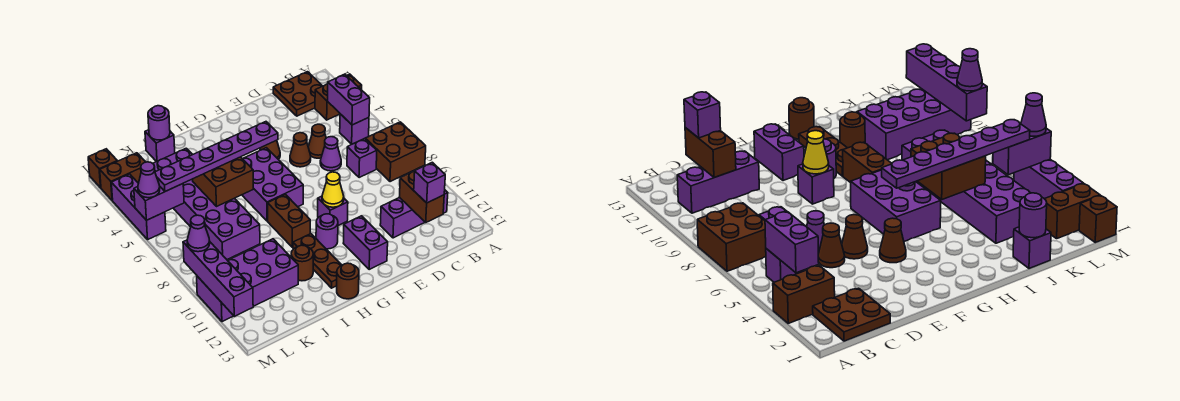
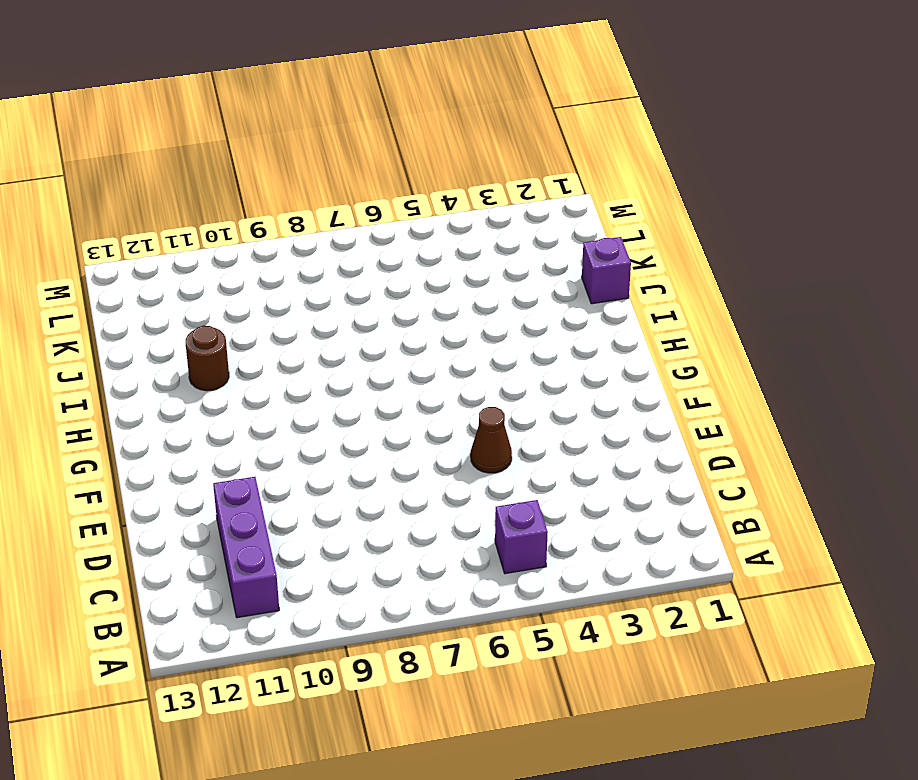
none -> brown brick A3:B3 level 1
none -> brown brick A7:B8 level 1
none -> brown plate B1:C2 level 1
none -> purple brick C7 level 1

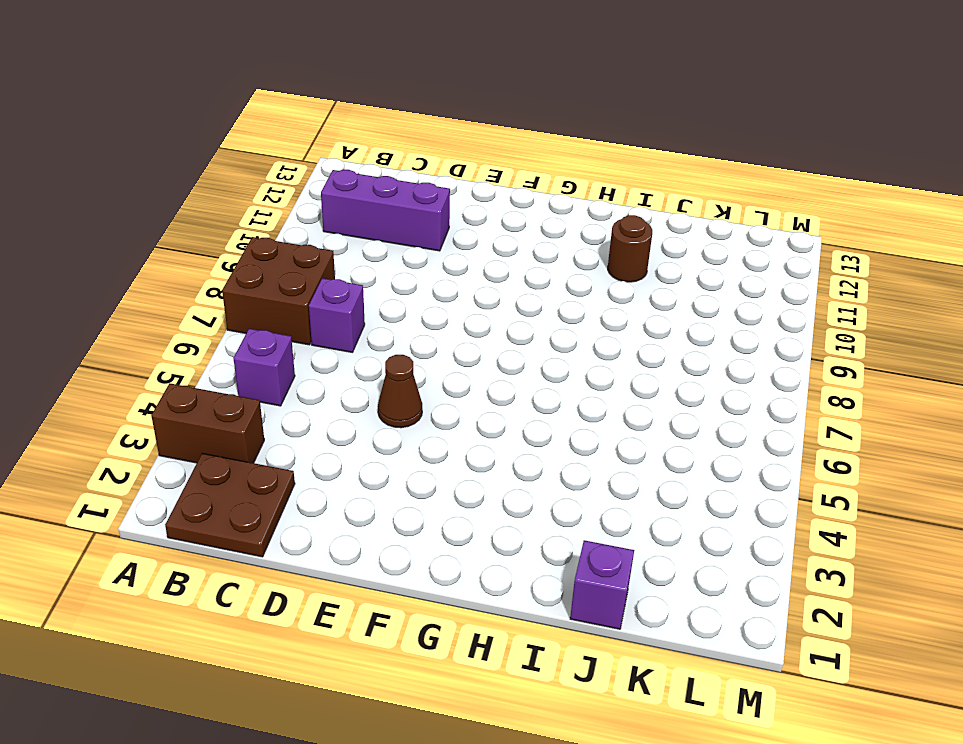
none -> brown cone D5 level 1
none -> purple cone D6 level 1
none -> brown cone F4 level 1
none -> purple brick F9 level 1

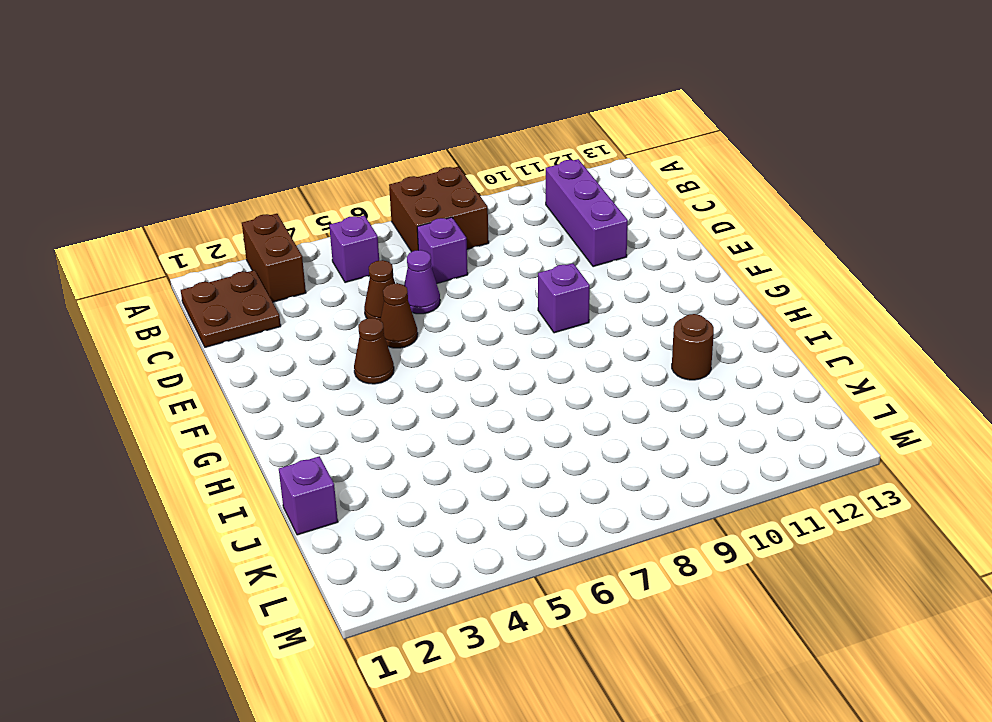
none -> purple brick F11:F12 level 1
none -> purple brick G5:H7 level 1
none -> purple round brick G10 level 1
none -> brown brick H8:H9 level 1

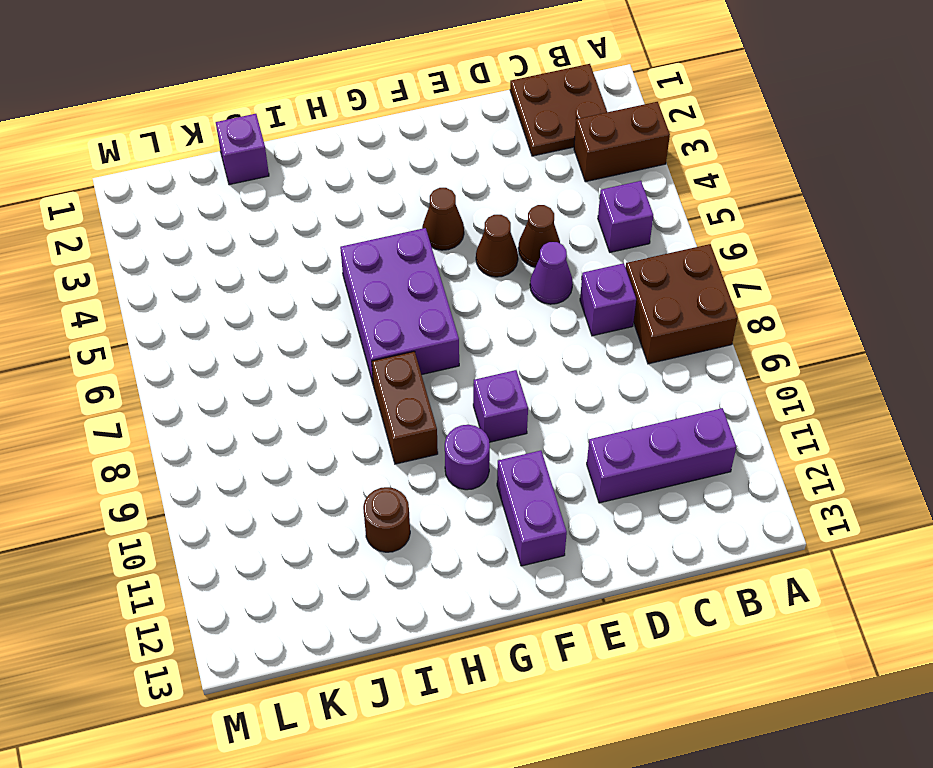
none -> brown plate H10:H12 level 1
none -> brown round brick H13 level 1
none -> purple brick J3:K8 level 1
none -> purple brick J10:M11 level 1

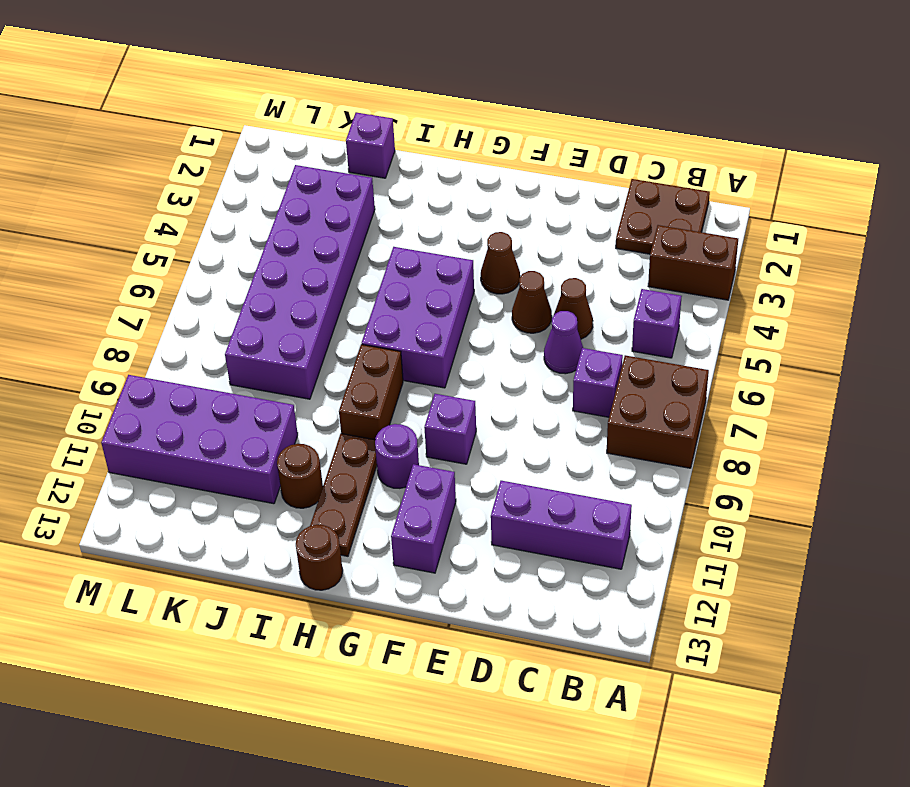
none -> brown brick L2:M2 level 1
none -> brown brick M1 level 1
none -> purple brick M3:M5 level 1
none -> purple brick B4:B5 level 2

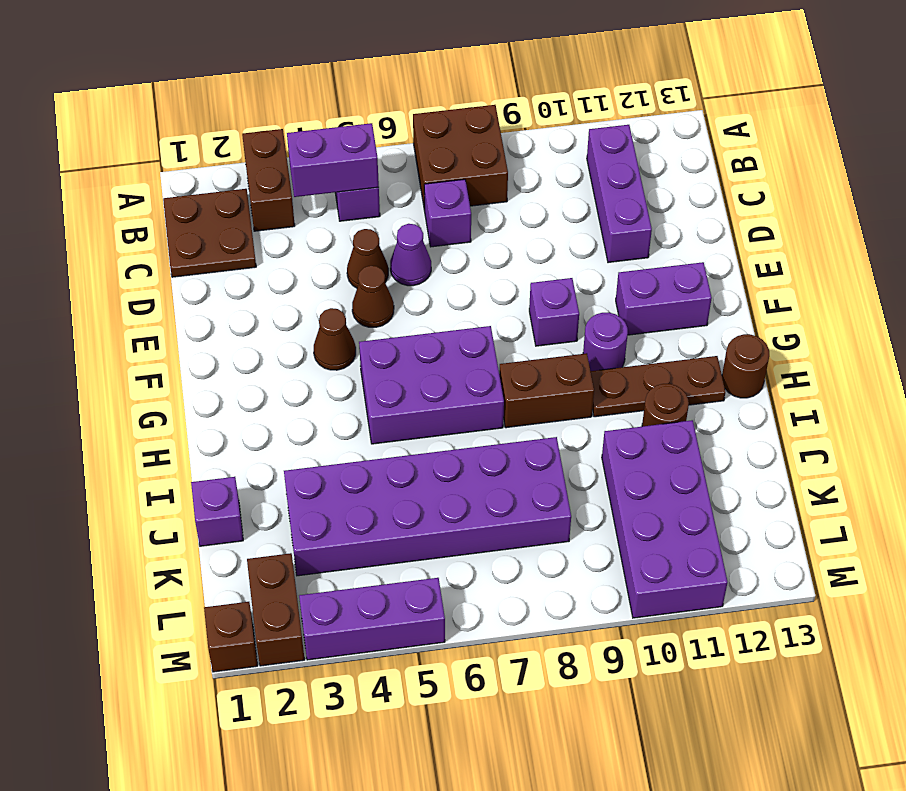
none -> brown brick C11:C12 level 2
none -> yellow cone F9 level 2
none -> brown brick I5:J6 level 2
none -> purple round brick J1 level 2

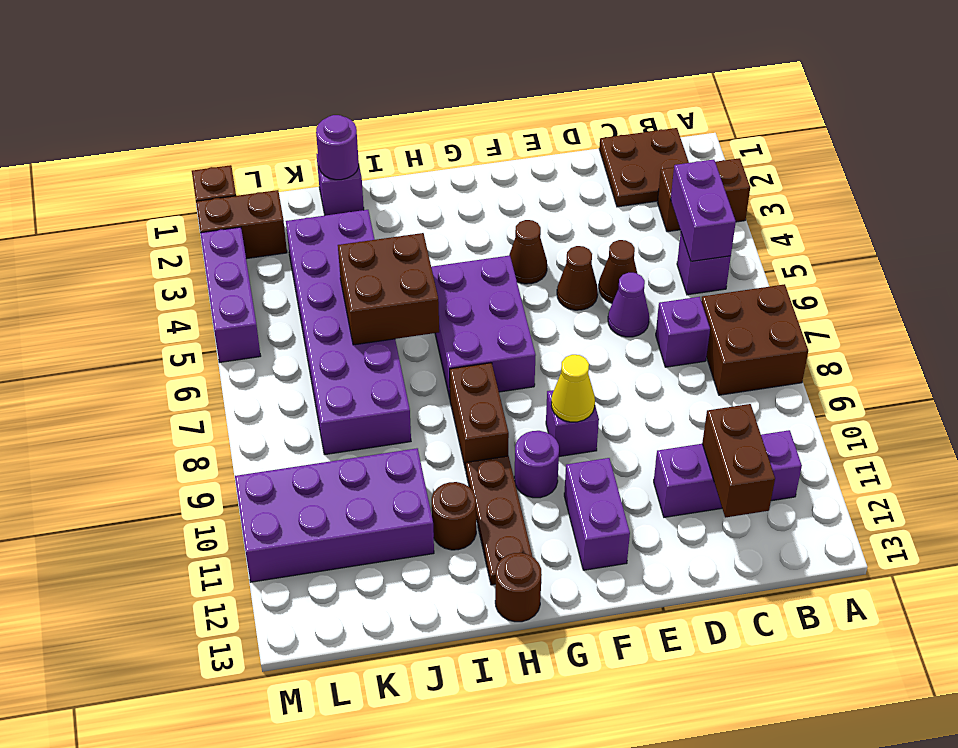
none -> purple brick L5:M5 level 2
none -> purple brick M9:M12 level 2
none -> purple brick C12 level 3
none -> purple plate G5:L5 level 3

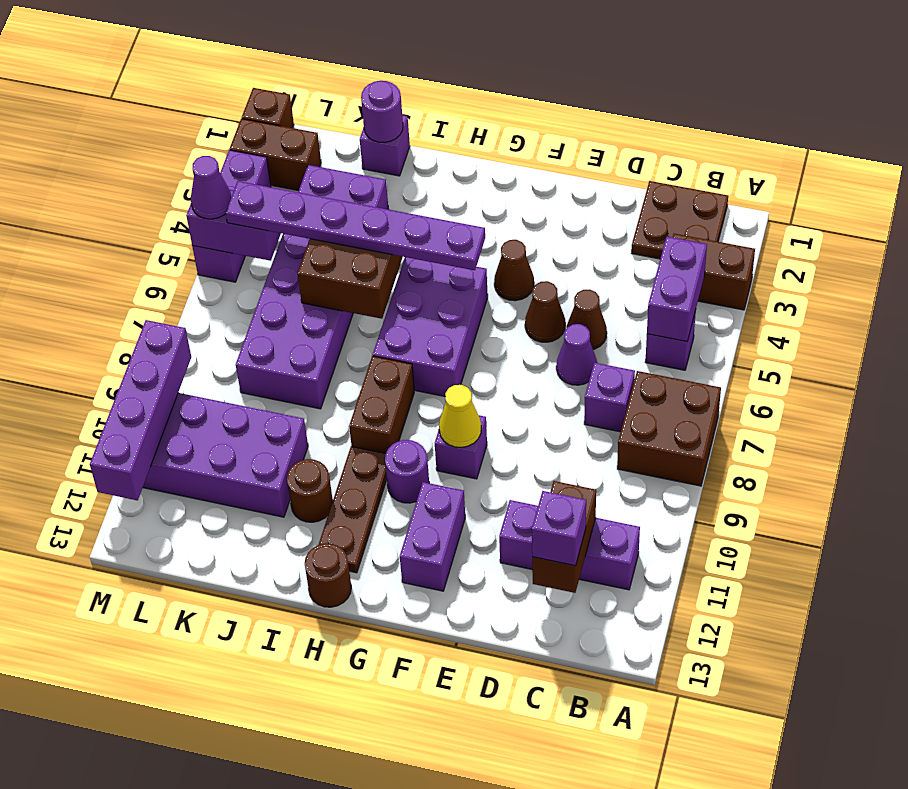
none -> purple cone M9 level 3

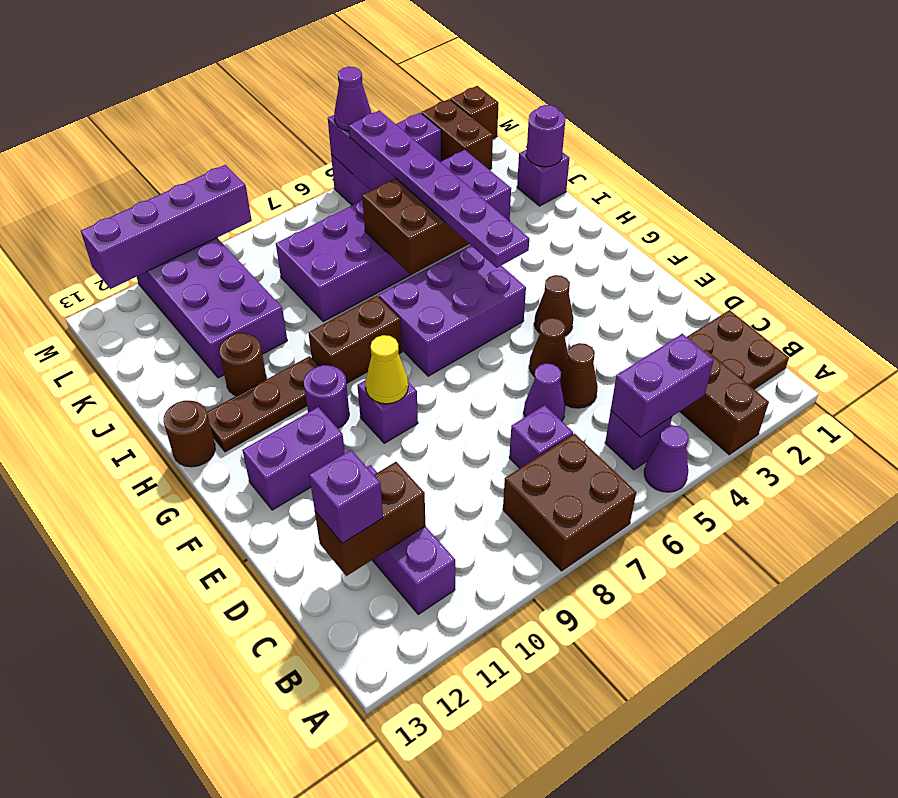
purple cone A5 level 1 -> purple cone M9 level 3

